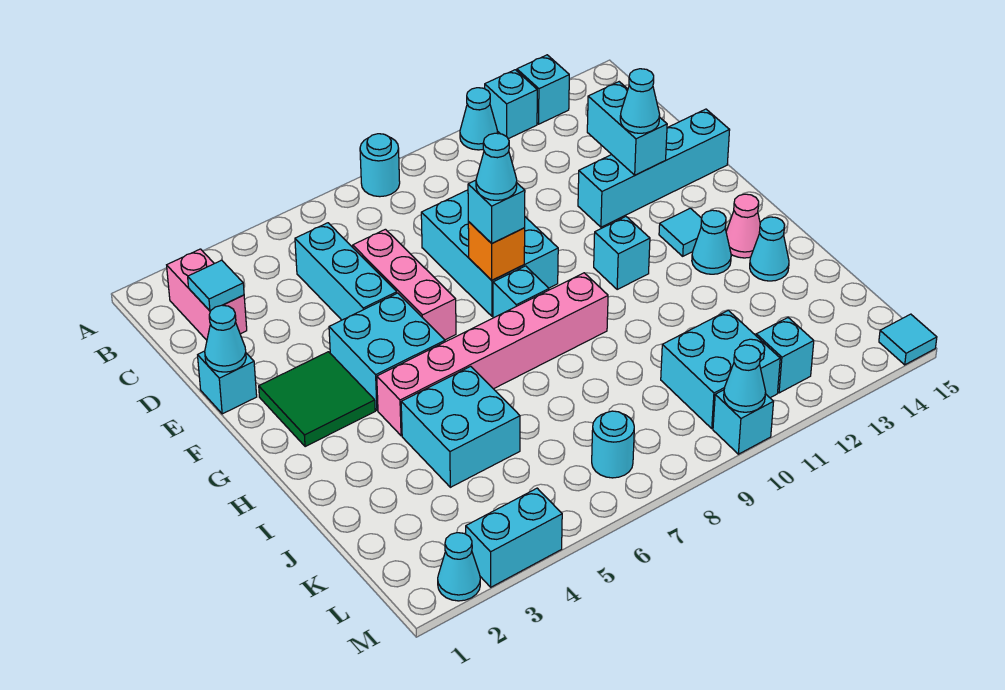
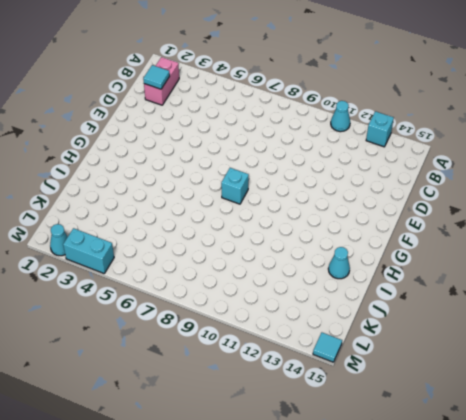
none -> cyan round brick A8 level 1
none -> cyan brick A12 level 1
none -> cyan brick C5:E5 level 1
none -> pink brick D6:F6 level 1

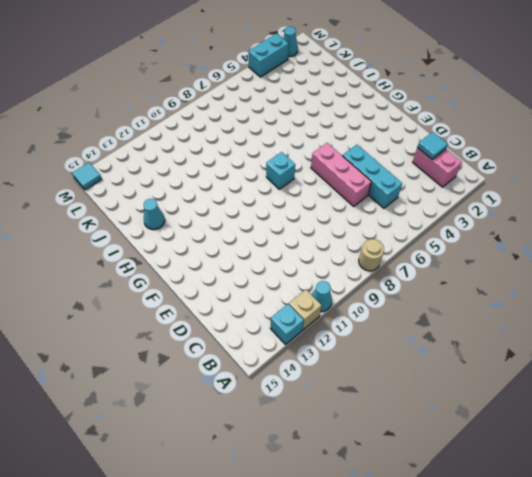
tan round brick A8 level 1 -> cyan round brick A8 level 1
tan brick A12 level 1 -> cyan brick A12 level 1
none -> cyan brick D8:F9 level 1
none -> cyan brick E1 level 1
none -> cyan brick E12:E15 level 1
none -> green tile F2:G3 level 1

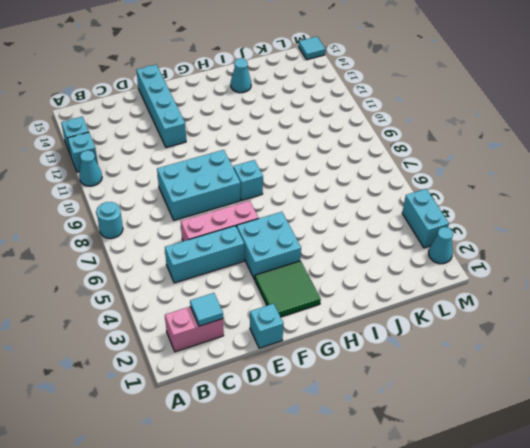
none -> cyan brick G11 level 1
none -> cyan tile G13 level 1
none -> pink brick H4:H9 level 1
none -> cyan cone H13 level 1

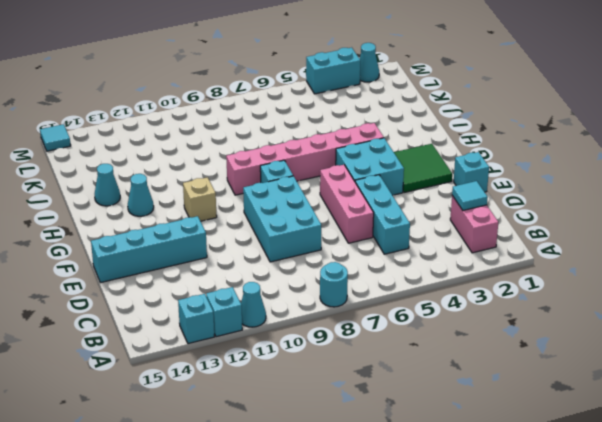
tan brick G11 level 1 -> cyan brick G11 level 1
none -> cyan tile G13 level 1
none -> pink cone H14 level 1
none -> cyan brick I4:J5 level 1
none -> cyan brick K10:L11 level 1

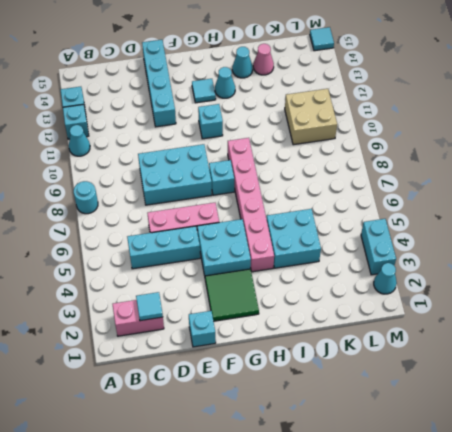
pink cone J14 level 1 -> pink cone H14 level 1
tan brick K10:L11 level 1 -> cyan brick K10:L11 level 1
none -> cyan round brick L7 level 1
none -> cyan brick L12 level 1
none -> cyan brick M10 level 1
none -> cyan brick D13:E13 level 2

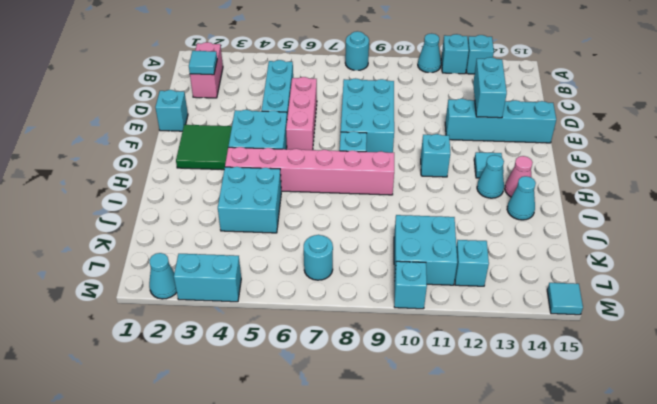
none -> cyan cone E1 level 2
none -> orange brick F8 level 2
none -> cyan cone M10 level 2
none -> cyan cone E13 level 3

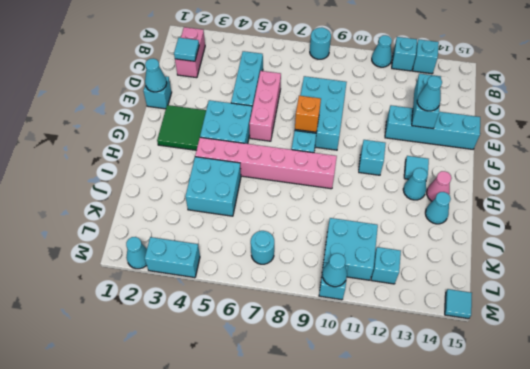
none -> cyan brick F8 level 3
none -> cyan cone F8 level 4

